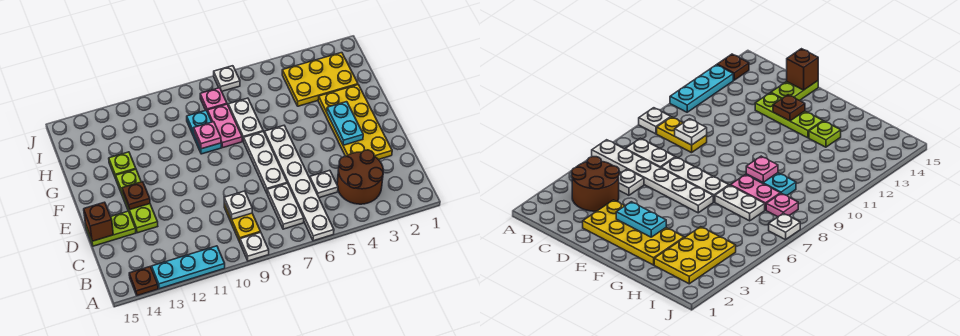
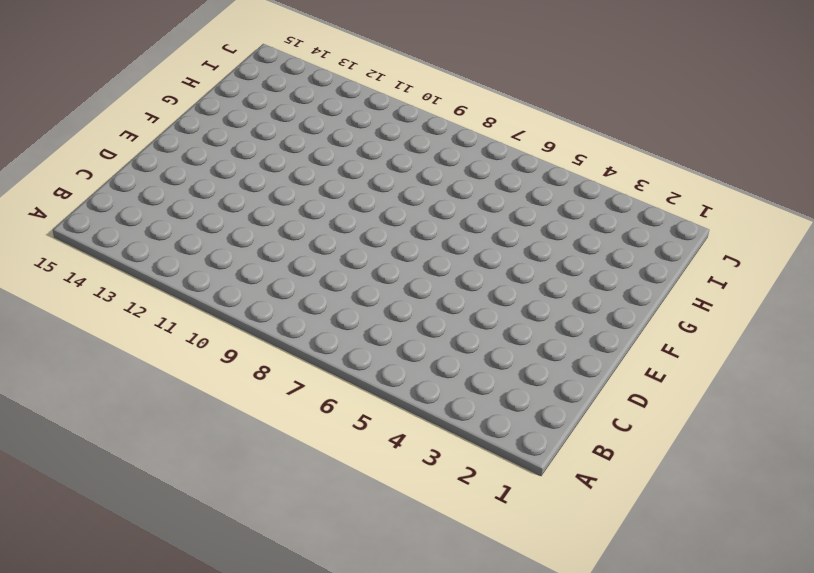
none -> white plate A6:F6 level 1
none -> white plate A9 level 1
none -> cyan plate A11:A13 level 1

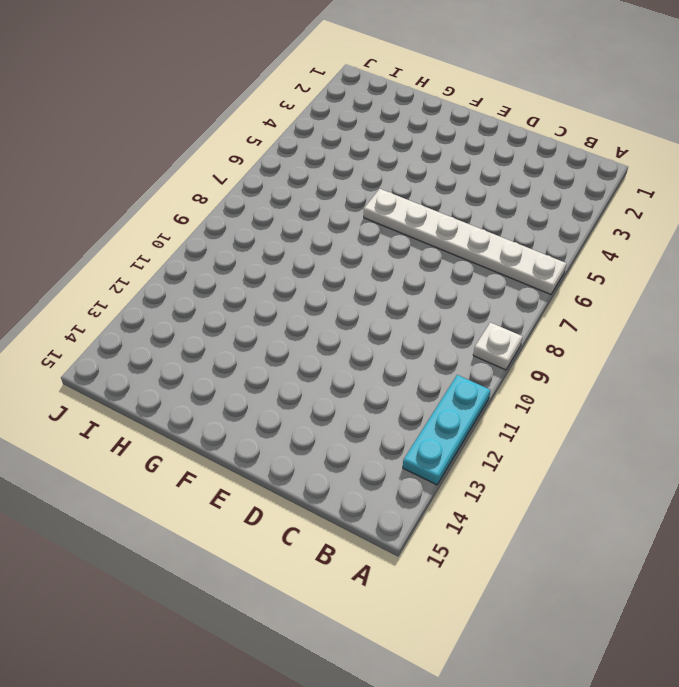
none -> brown plate A14 level 1
none -> brown round brick B3:C4 level 1
none -> white plate B7:C7 level 1

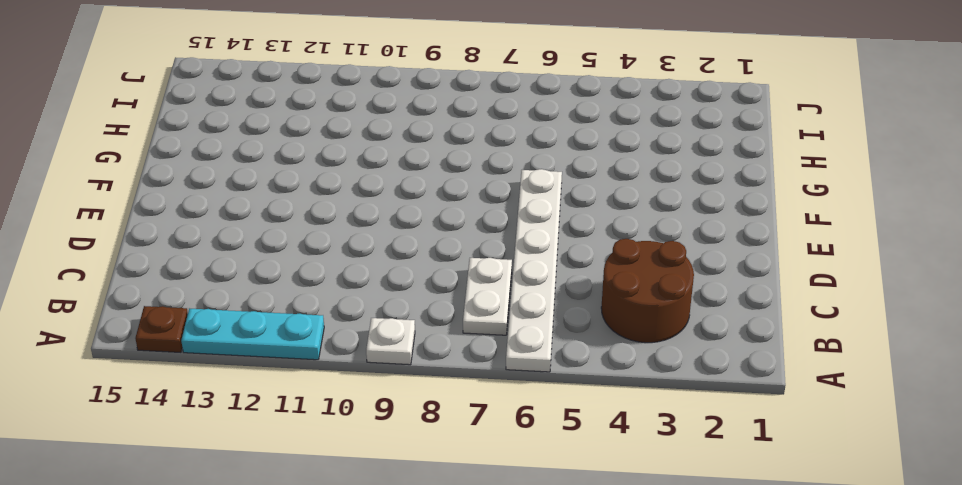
none -> yellow plate B9:C9 level 1
none -> white plate C5 level 1
none -> yellow plate D2:G3 level 1

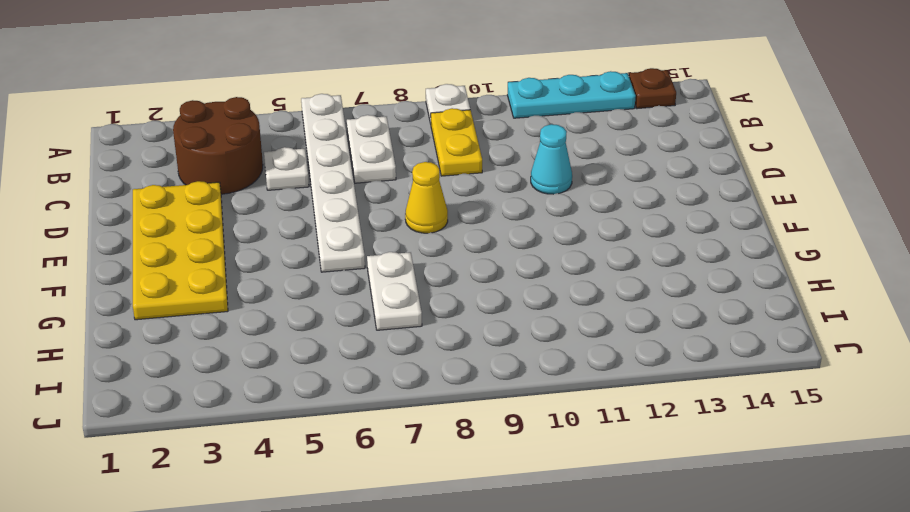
cyan cone D11 level 1 -> none
yellow cone E8 level 1 -> none
none -> white plate D7:F7 level 1
none -> lime plate D13:F13 level 1
none -> lime plate D14:D15 level 1

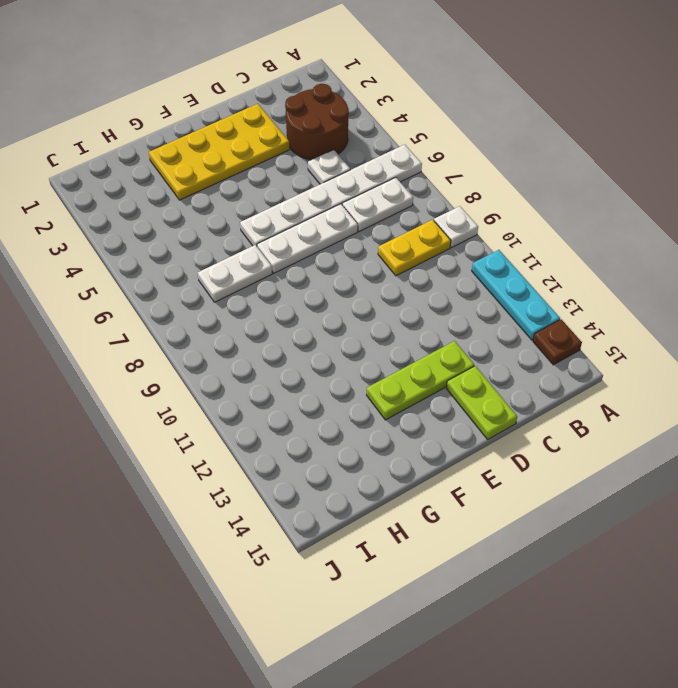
none -> pink plate G8:H8 level 1
none -> cyan plate G9:H9 level 1
none -> lime plate G13 level 1

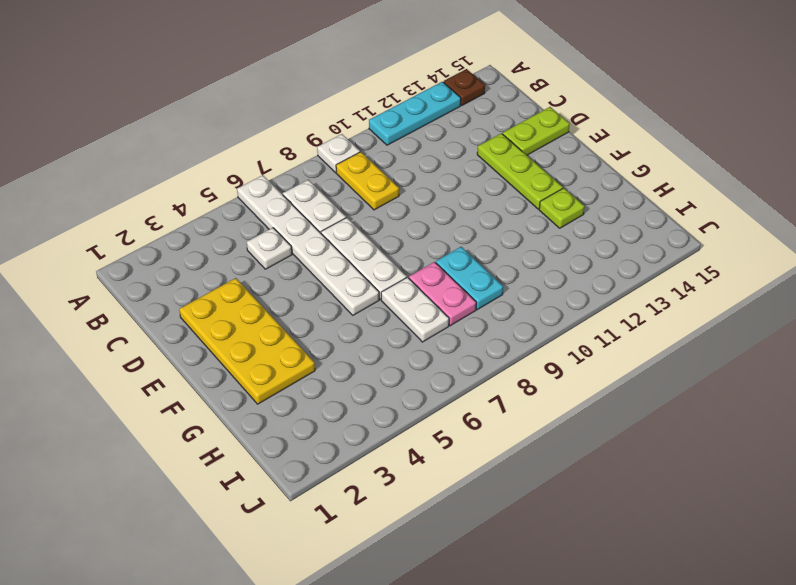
none -> brown round brick B3:C4 level 1
none -> yellow plate H2:I4 level 1
none -> pink plate I8 level 1

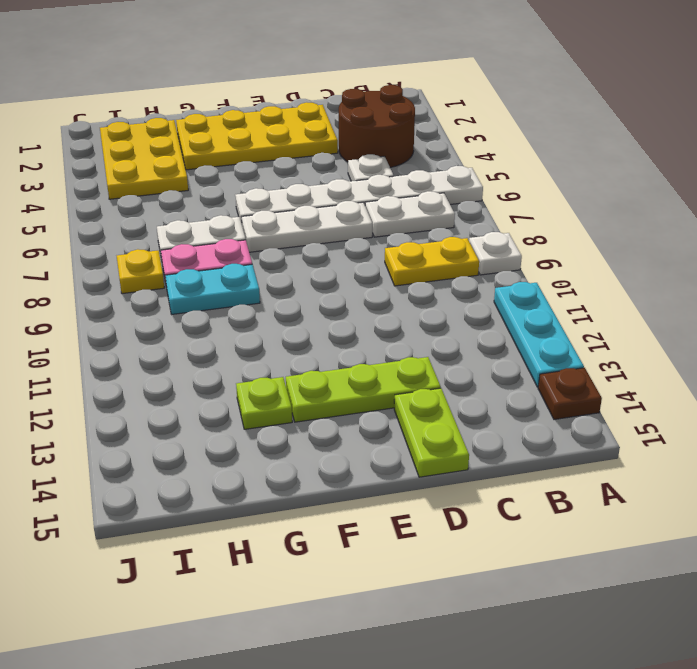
yellow plate I8 level 1 -> pink plate I8 level 1
none -> white plate J7 level 1
none -> white plate C9 level 2
none -> brown brick D15 level 2

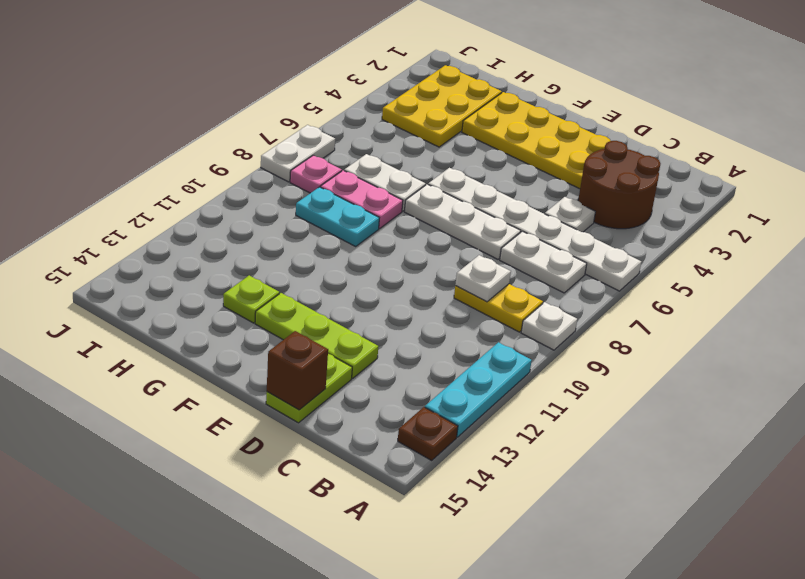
white plate J7:J8 level 1 -> white plate J7 level 1
none -> cyan plate E3:F3 level 2
none -> brown plate E13 level 2
none -> pink plate G9 level 2

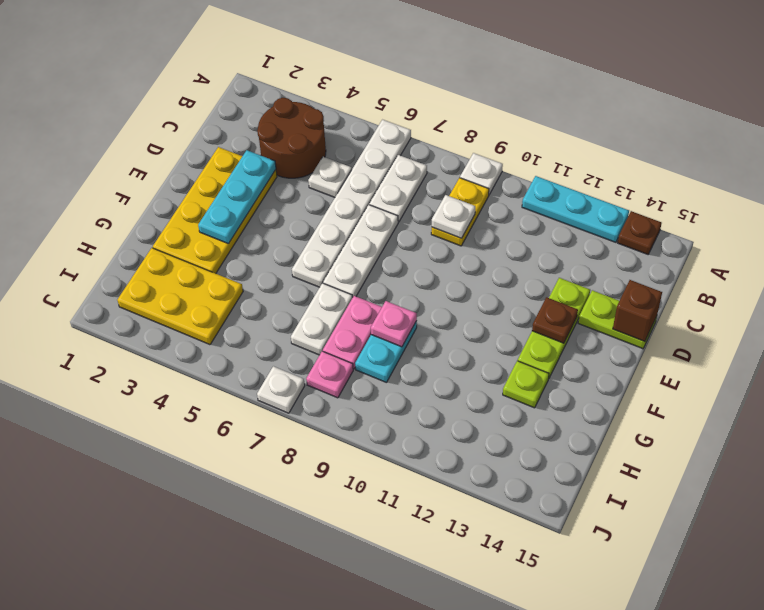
cyan plate D3:F3 level 2 -> cyan plate E3:F3 level 2

